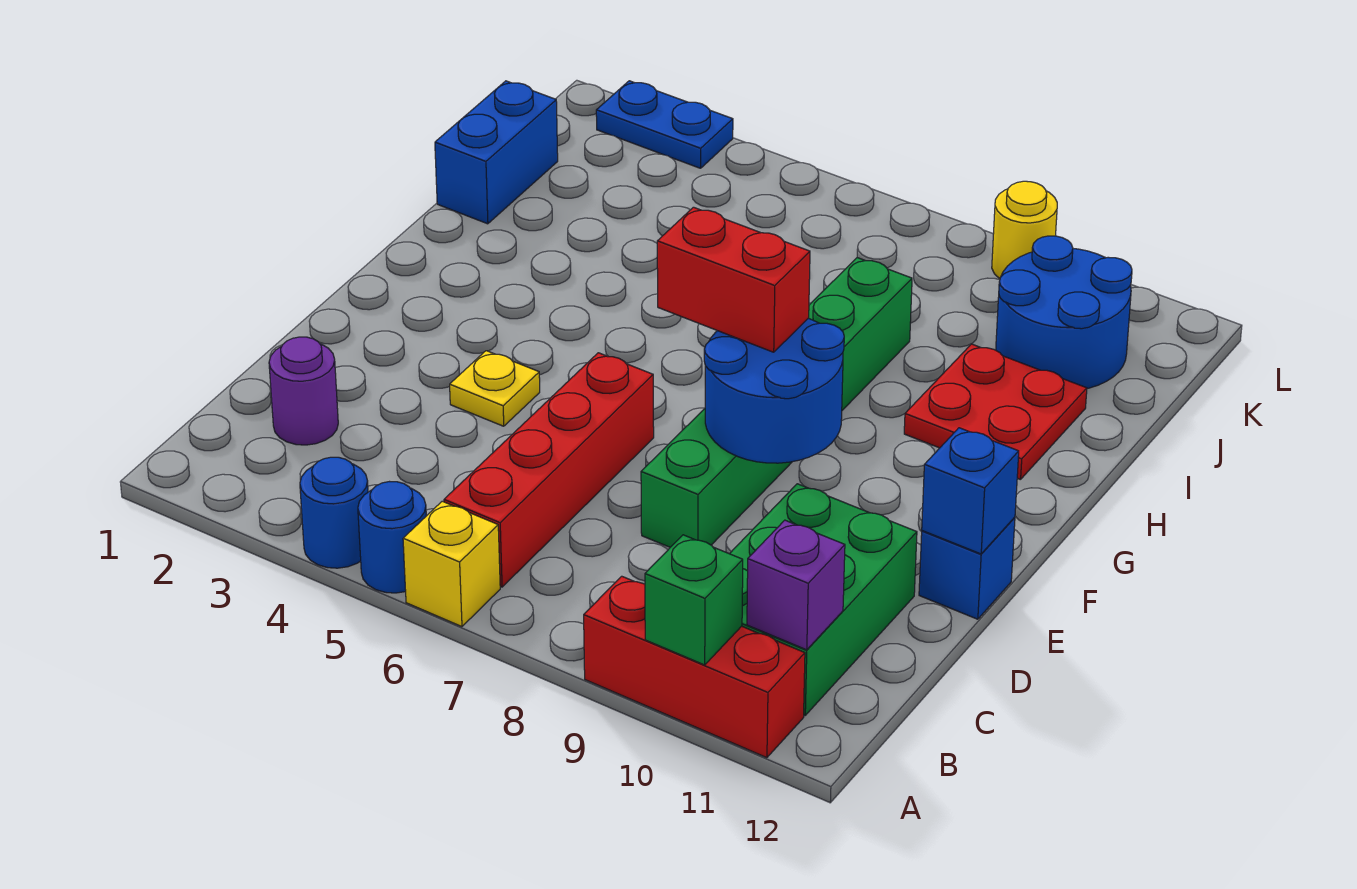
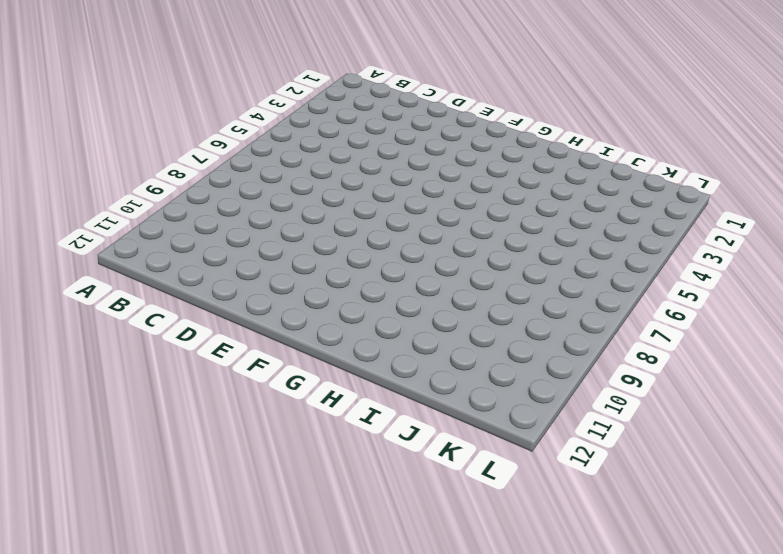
none -> blue round brick A4 level 1
none -> blue round brick A5 level 1
none -> yellow brick A6 level 1

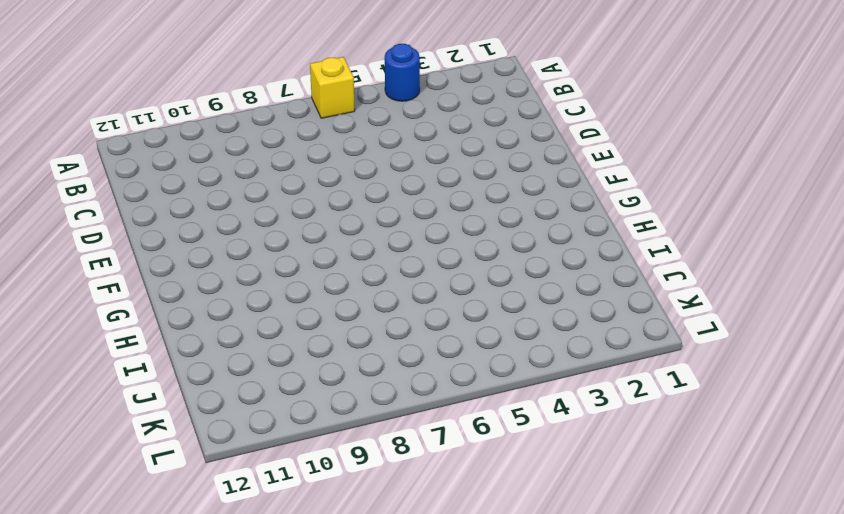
none -> blue round brick A5 level 1
none -> red brick A9:A11 level 1
none -> red brick B6:E6 level 1

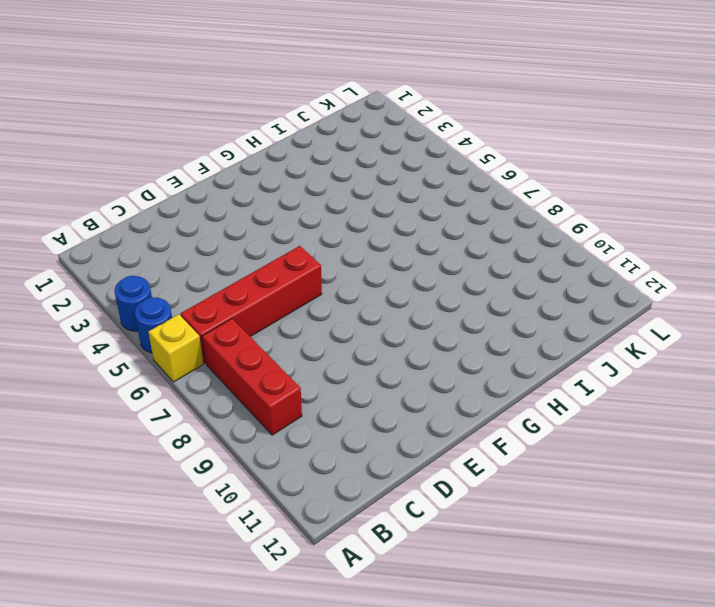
red brick B7:B9 level 1 -> red brick A9:A11 level 1
none -> green brick B10:D11 level 1
none -> purple round brick C2 level 1
none -> green brick D8:I8 level 1

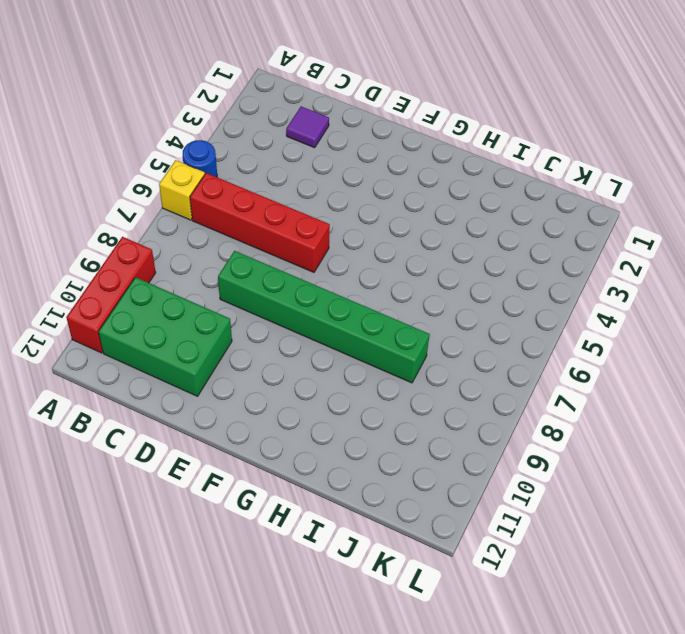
purple tile C2 level 1 -> purple round brick C2 level 1
none -> blue round brick A4 level 1
none -> yellow plate E4 level 1
none -> blue brick E12 level 1

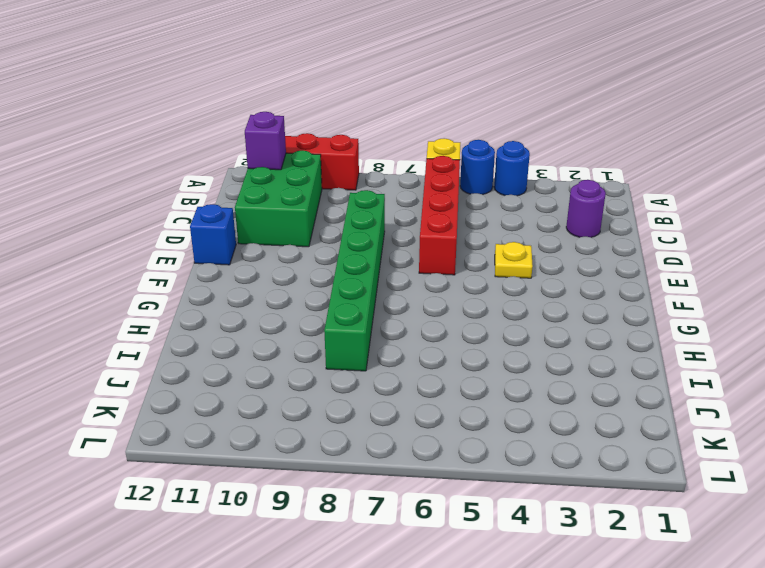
none -> red plate H10:I11 level 1
none -> blue brick I1:J1 level 1
none -> blue round brick J10:K11 level 1

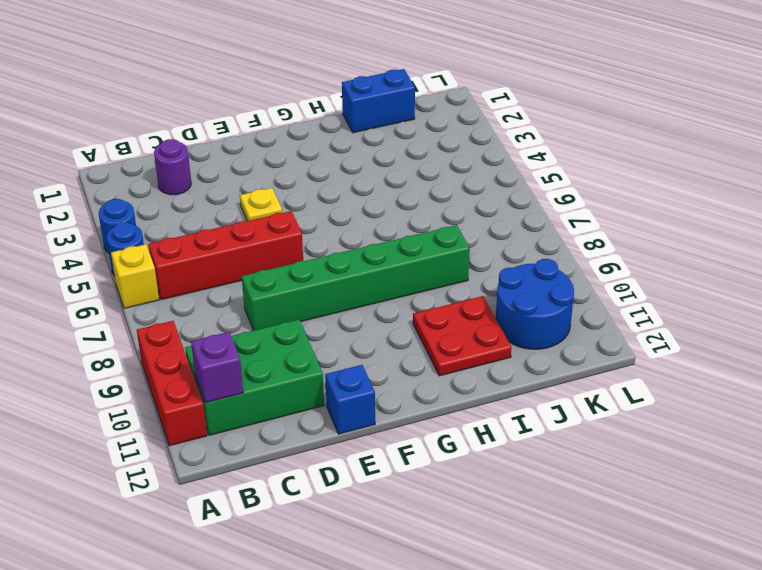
none -> blue plate L2:L3 level 1
none -> yellow round brick L9 level 1
none -> green brick A10 level 2

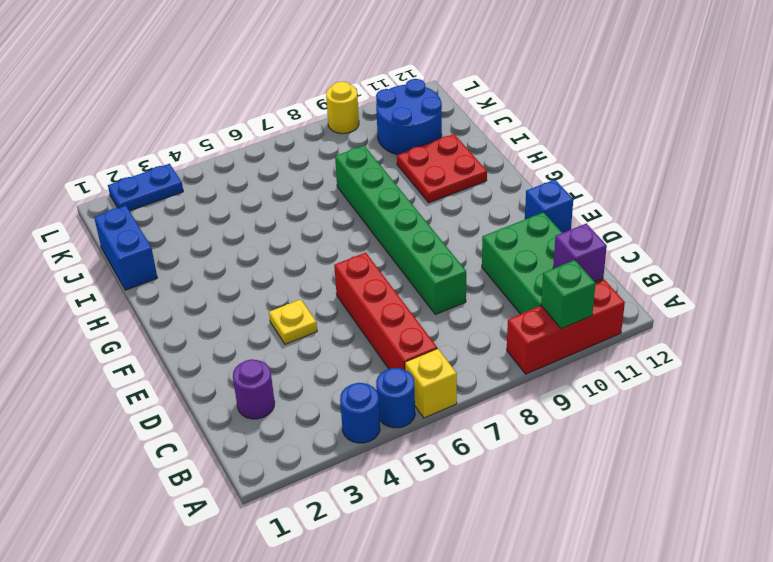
none -> blue round brick E8:F9 level 2
none -> blue brick E12 level 2
none -> red brick F7:F8 level 3

